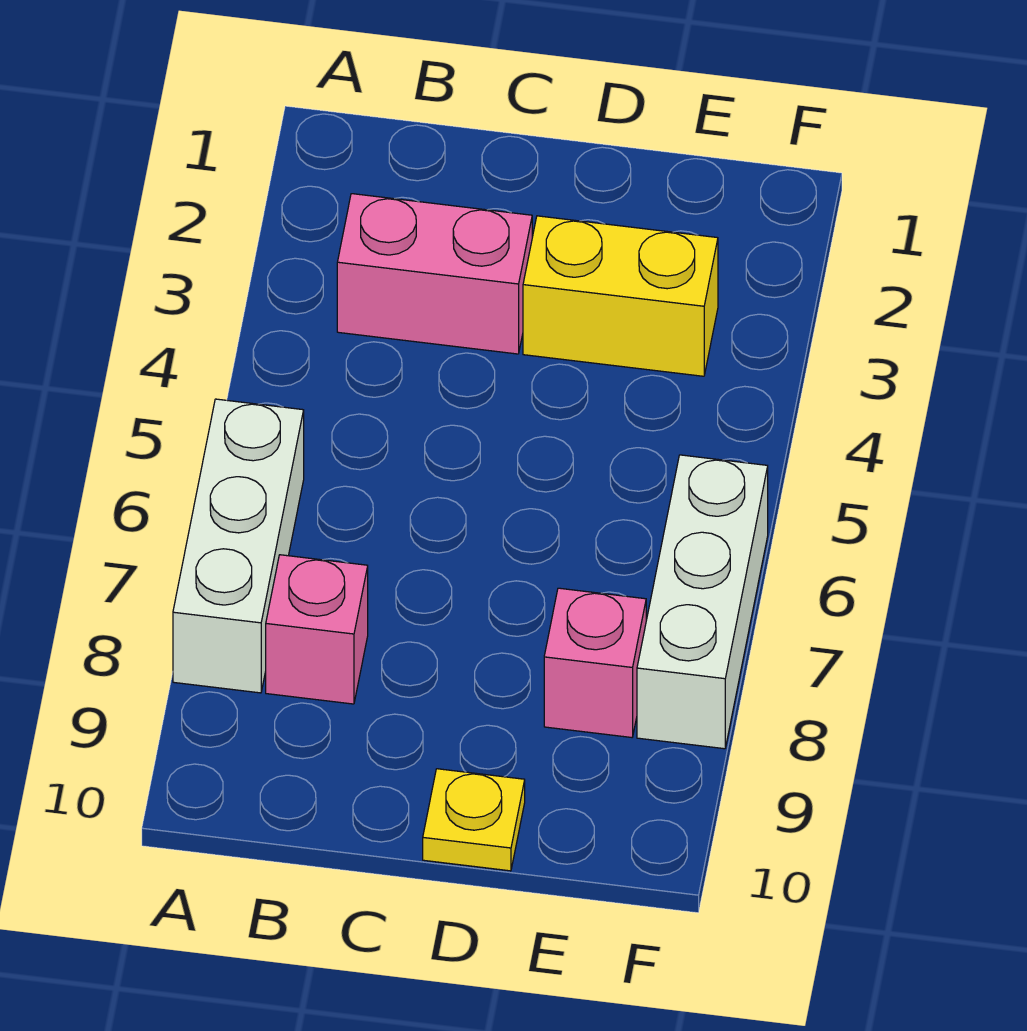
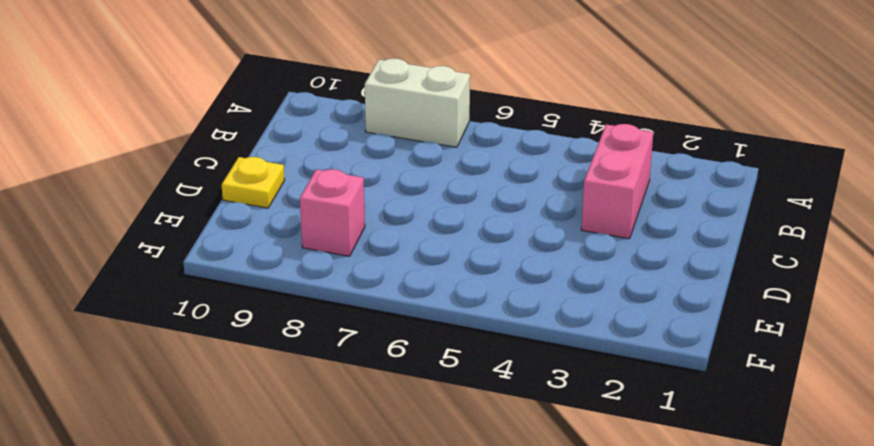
white brick A7:A8 level 1 -> white brick A6:A8 level 1
none -> pink brick B8 level 1
none -> yellow brick D3:E3 level 1

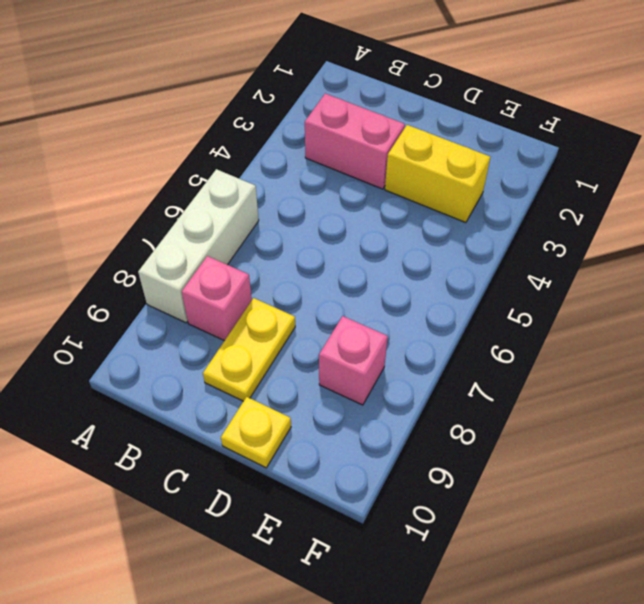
yellow plate C8:C9 level 1 -> none
none -> white brick F6:F8 level 1

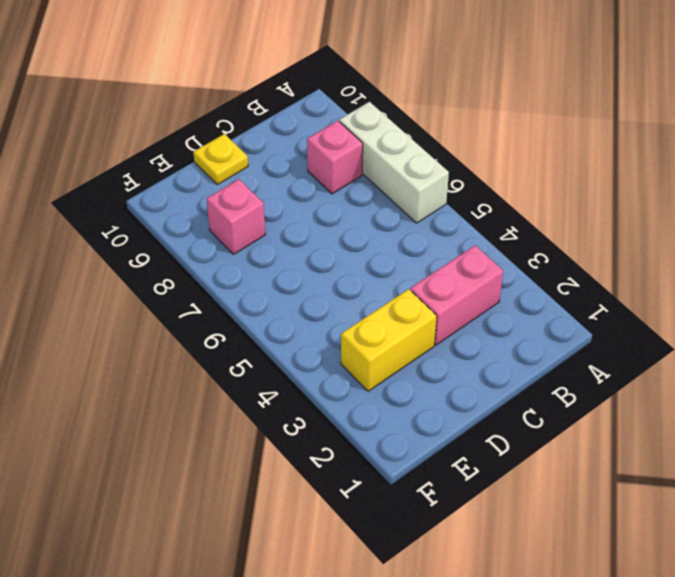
none -> white brick F6:F8 level 1

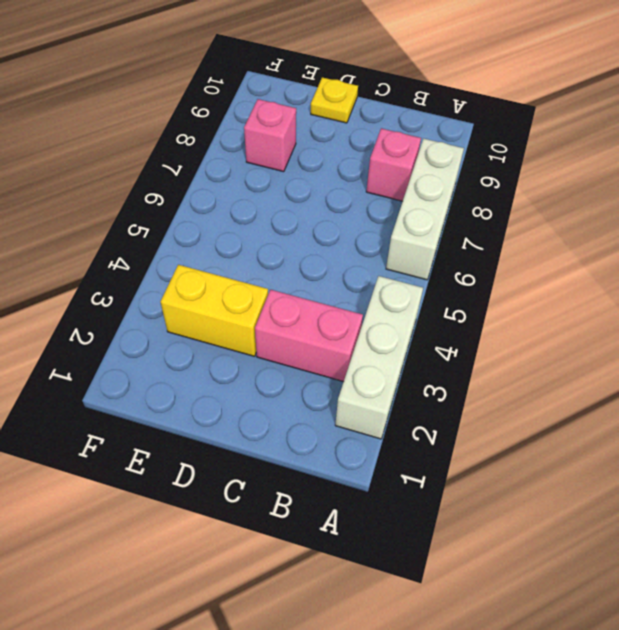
white brick A2:A4 level 1 -> white brick F6:F8 level 1

